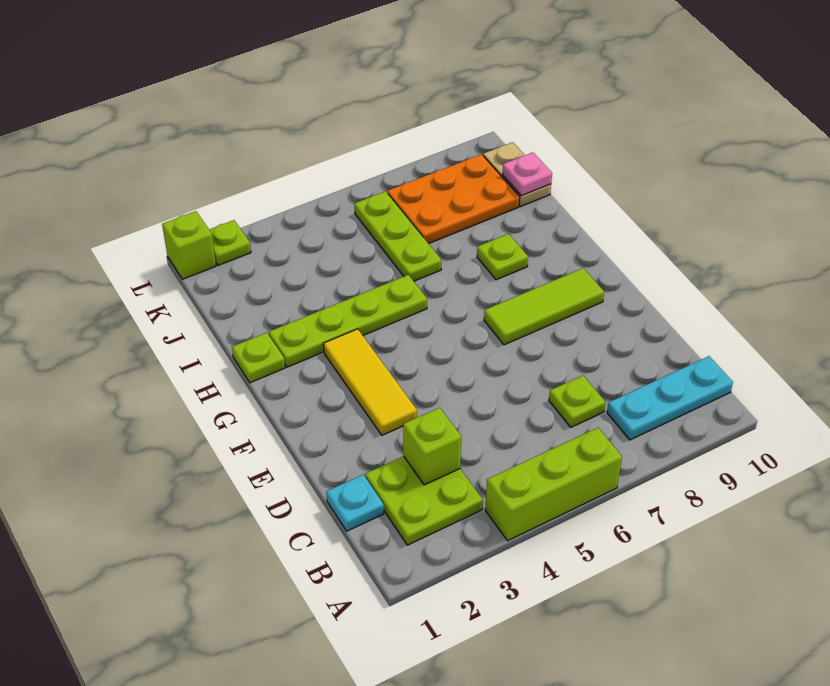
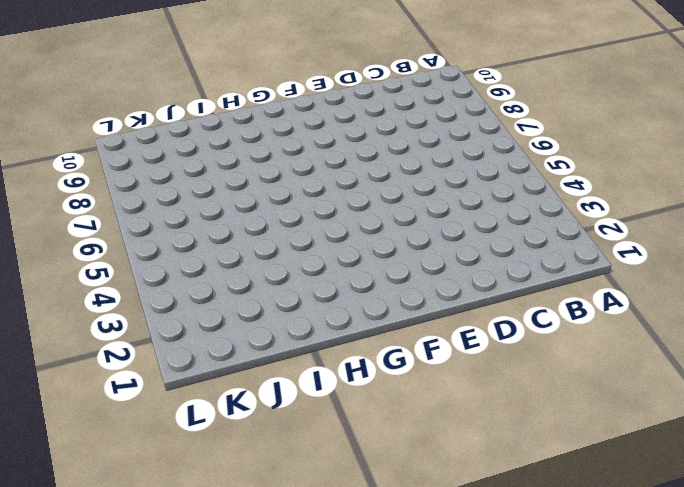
none -> lime brick A4:A6 level 1
none -> lime plate B2:C3 level 1
none -> cyan plate B8:B10 level 1

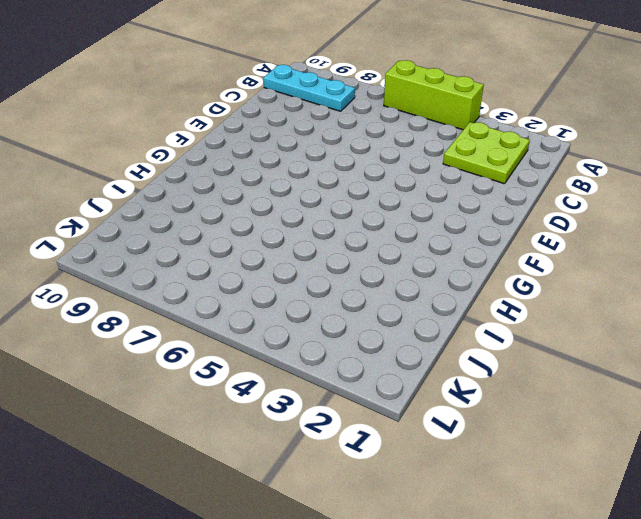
none -> cyan plate C1 level 1
none -> lime plate C7 level 1
none -> yellow tile E3:G3 level 1

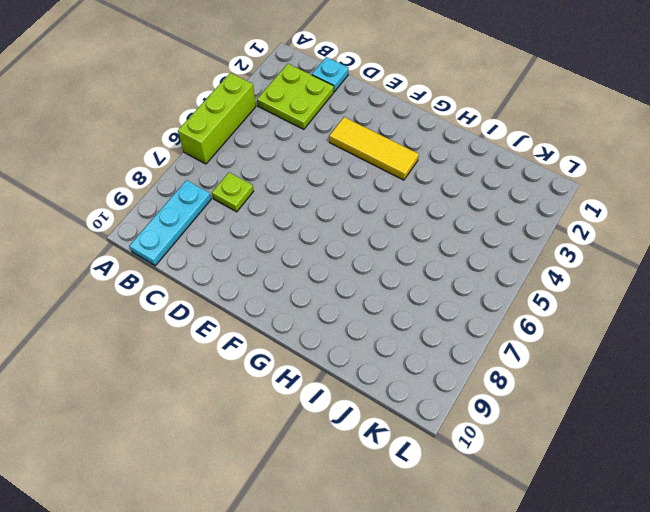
none -> lime tile F7:F9 level 1
none -> lime plate H1 level 1
none -> lime plate H2:H5 level 1

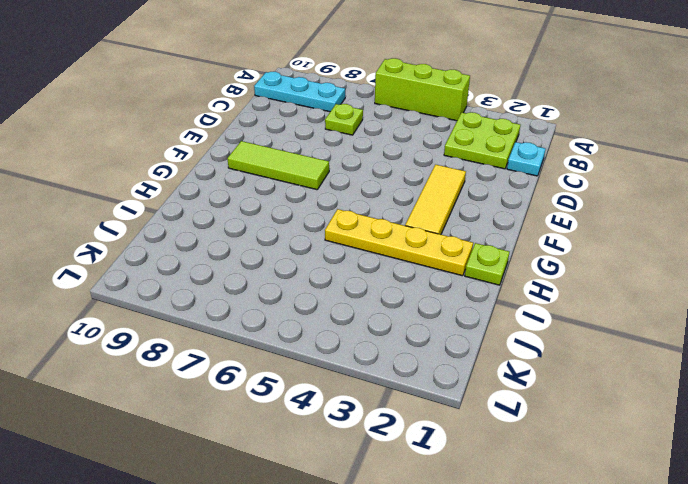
yellow plate H2:H5 level 1 -> lime plate H2:H5 level 1
none -> lime plate H8 level 1
none -> lime plate I6:K6 level 1
none -> orange plate J7:K9 level 1

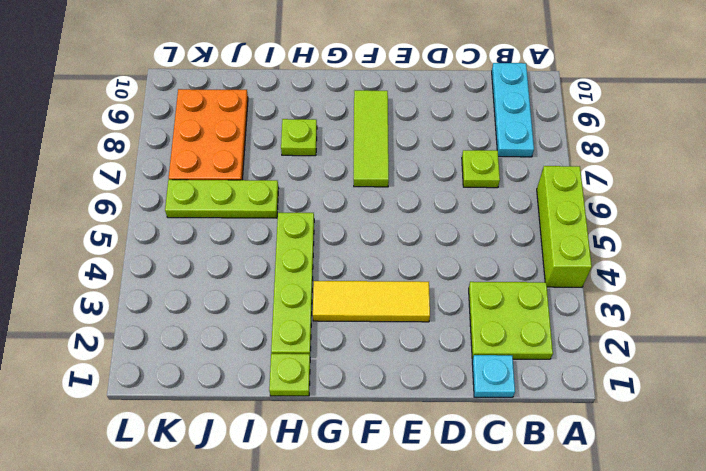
none -> tan plate J10:K10 level 1
none -> lime brick L1 level 1
none -> lime plate L2 level 1

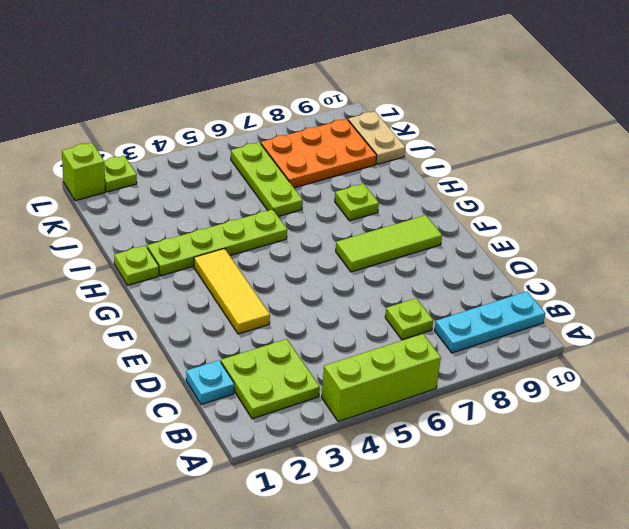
none -> lime brick C3 level 2
none -> pink plate J10 level 2

